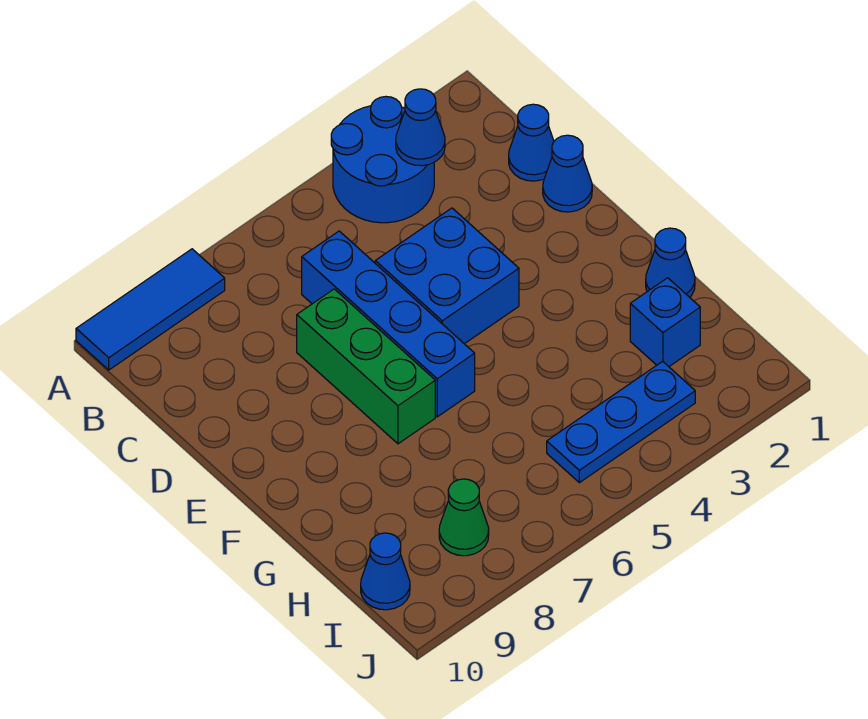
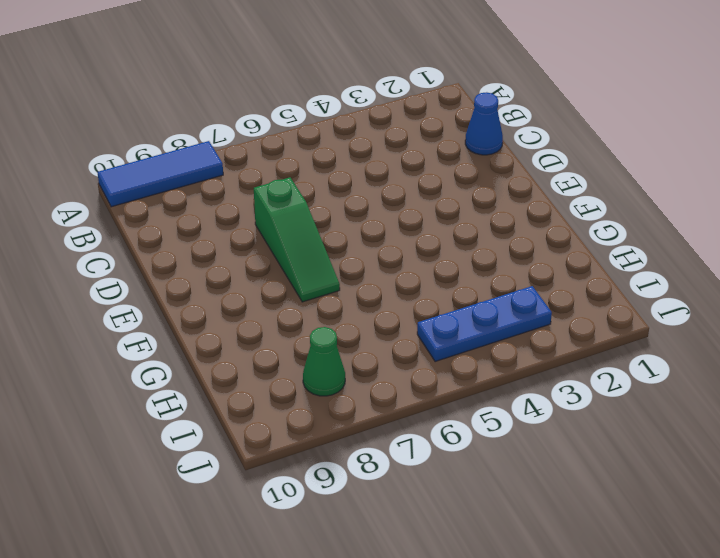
green slope D7:F7 level 1 top D -> green brick D7:F7 level 1
none -> blue round brick A3:B4 level 1
none -> blue brick C6:F6 level 1
none -> blue cone D1 level 1

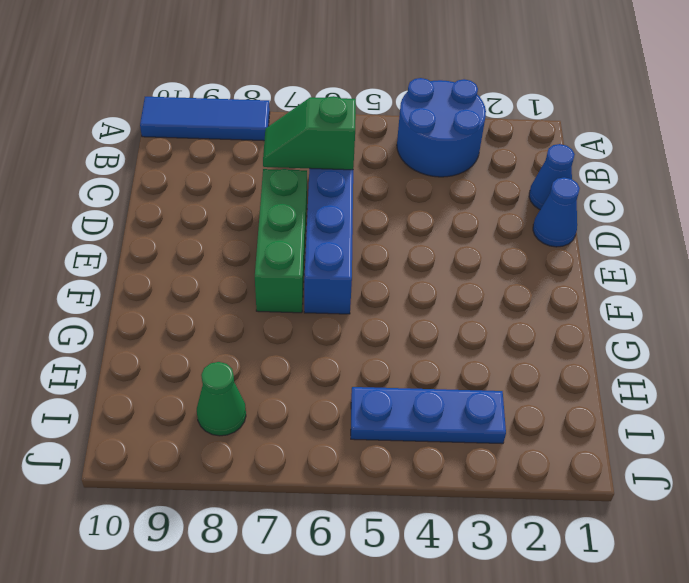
green slope C6:C7 level 2 top 6 -> none
none -> blue brick D4:E5 level 1
none -> blue cone G1 level 1
none -> blue brick H2 level 1

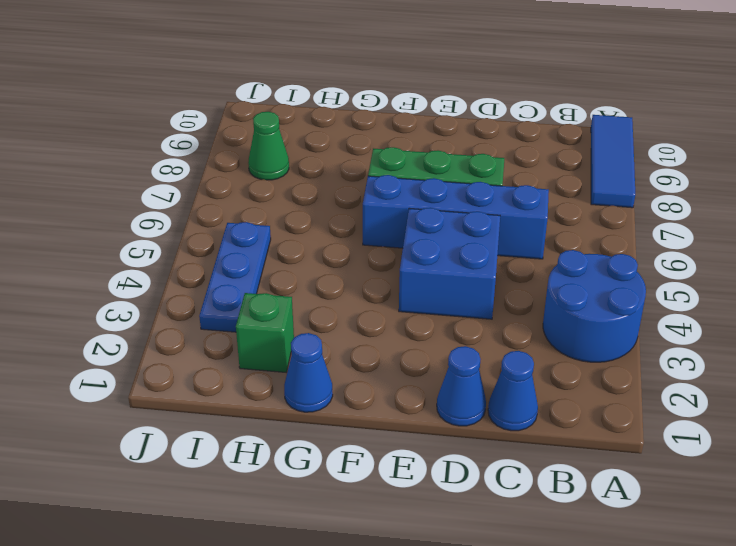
green brick H2 level 1 -> blue brick H2 level 1
none -> blue cone I10 level 1
none -> blue cone B3 level 2

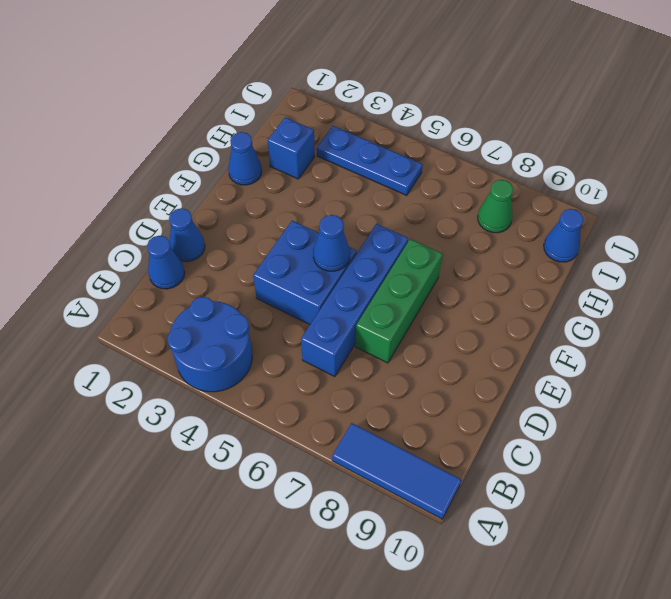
blue cone E5 level 2 -> blue cone B3 level 2

